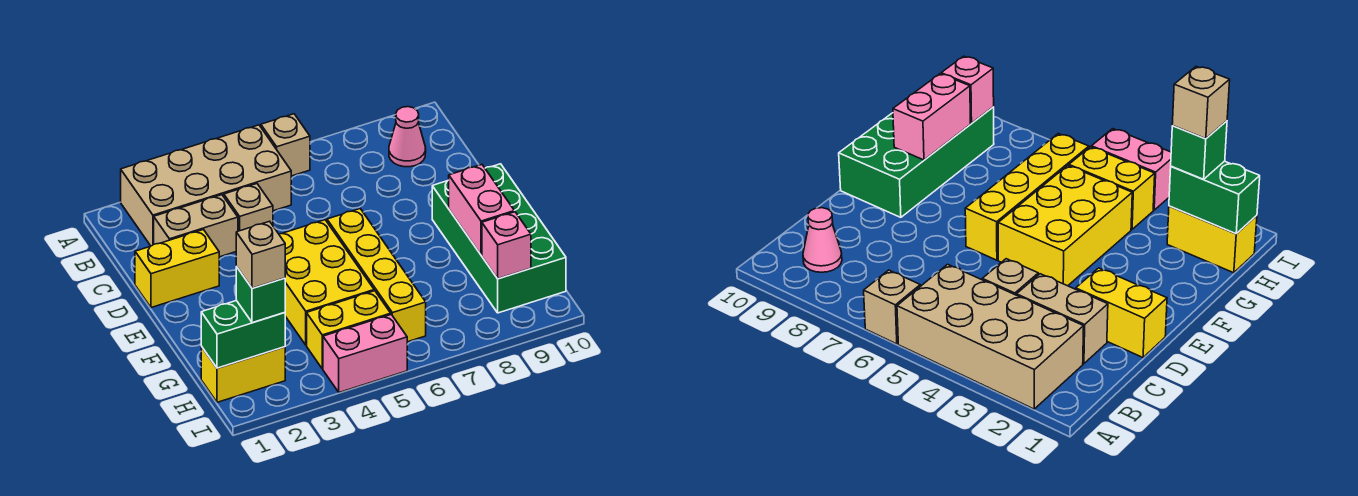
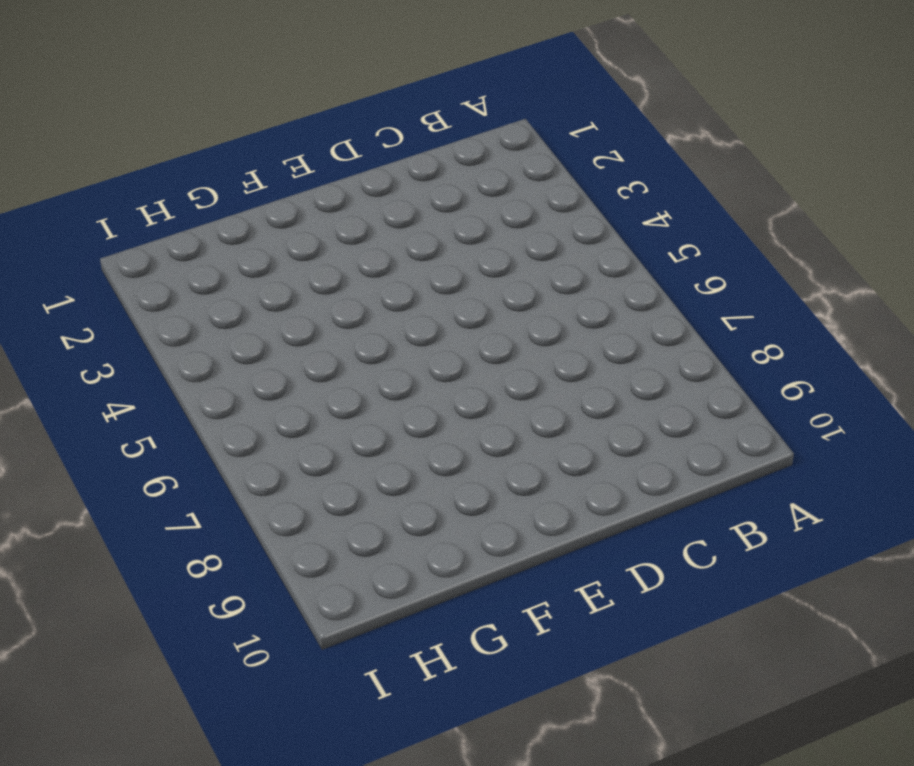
none -> tan brick A2:B5 level 1
none -> tan brick A6 level 1
none -> pink cone B9 level 1

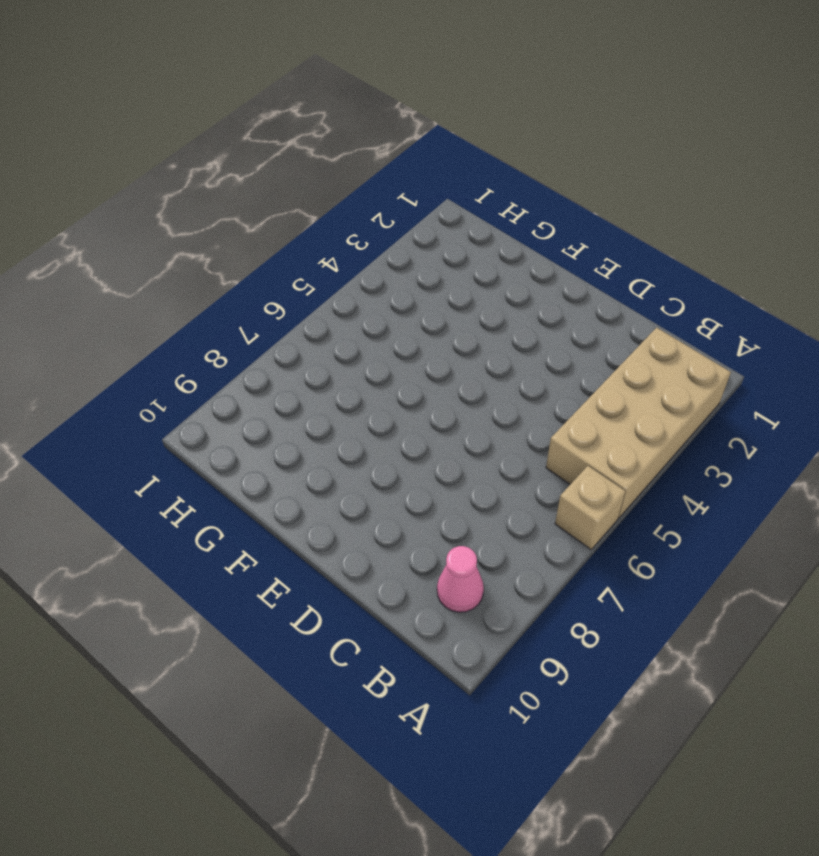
none -> tan brick C2:C3 level 1
none -> tan brick C4 level 1
none -> yellow brick D1:D2 level 1

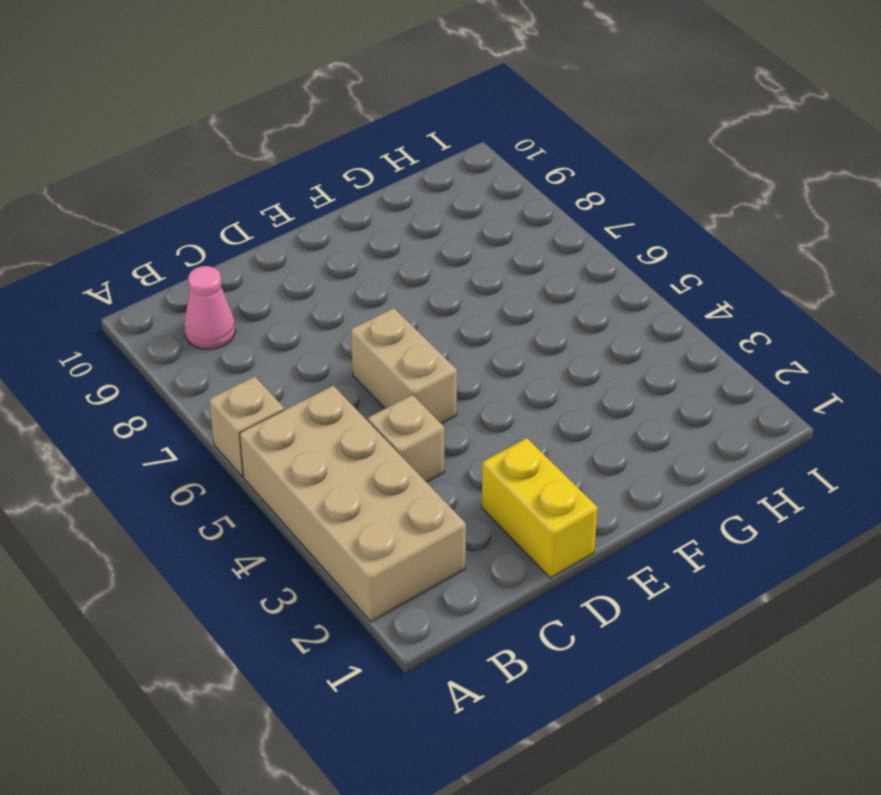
tan brick D5:D6 level 1 -> tan brick C2:C3 level 1
none -> yellow brick E4:G5 level 1
none -> yellow brick E6:H6 level 1
none -> green brick E9:H10 level 1

